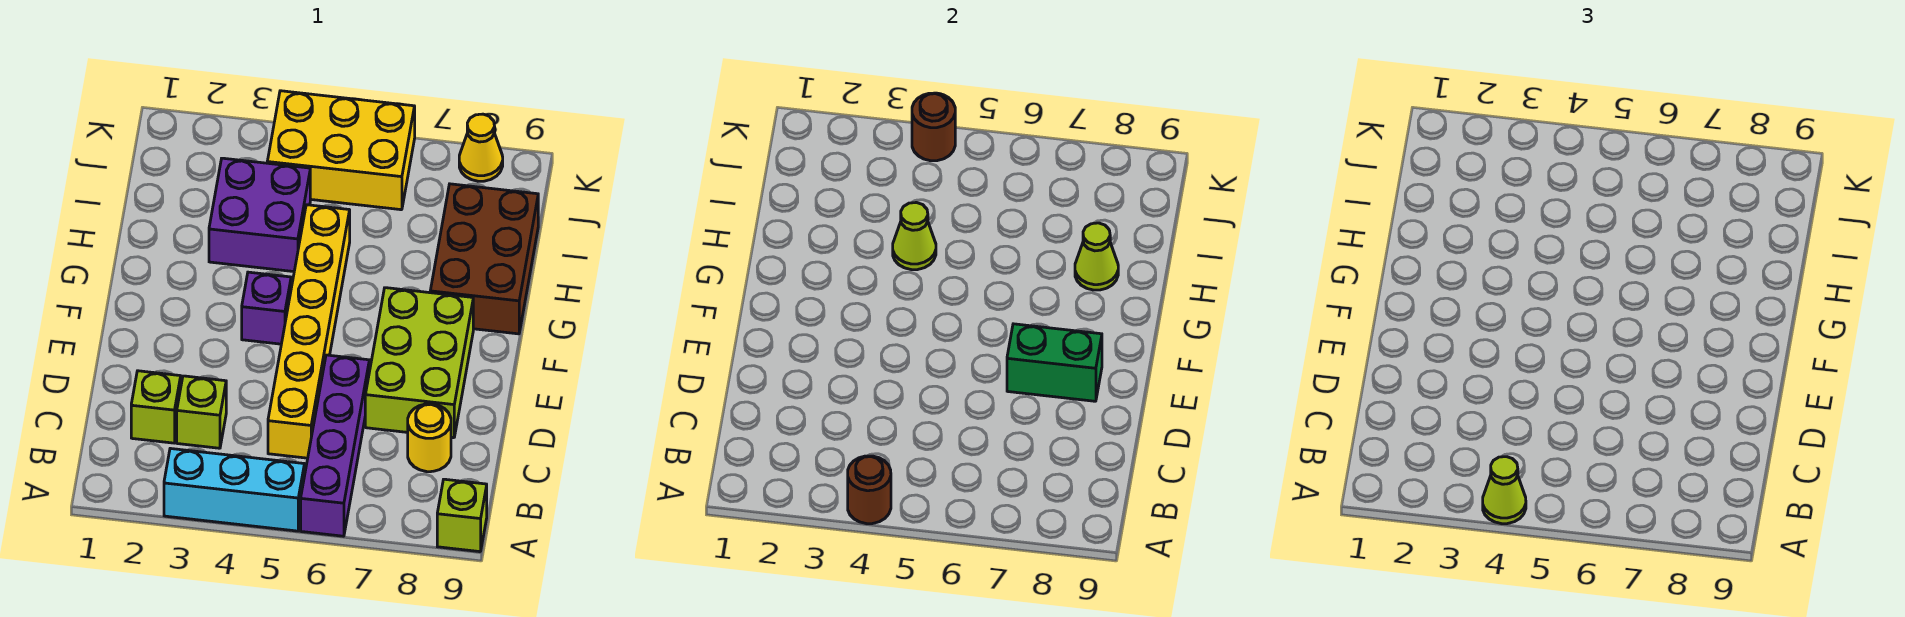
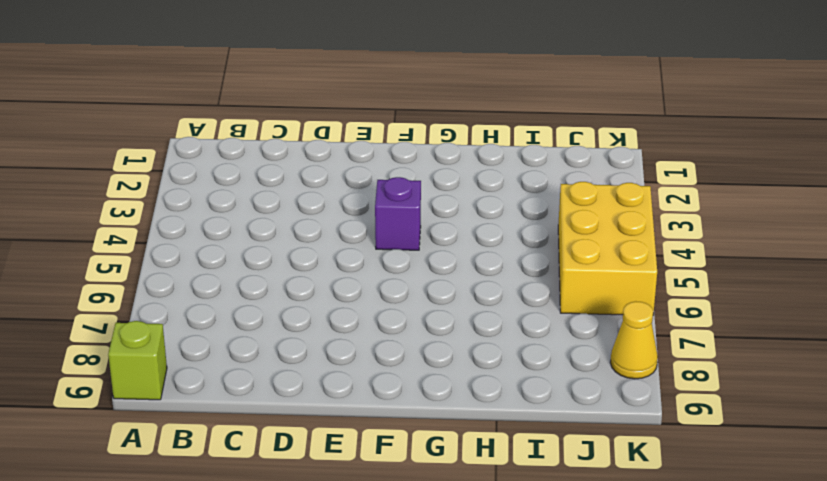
none -> cyan brick A3:A5 level 1
none -> purple brick A6:D6 level 1
none -> lime brick C2 level 1

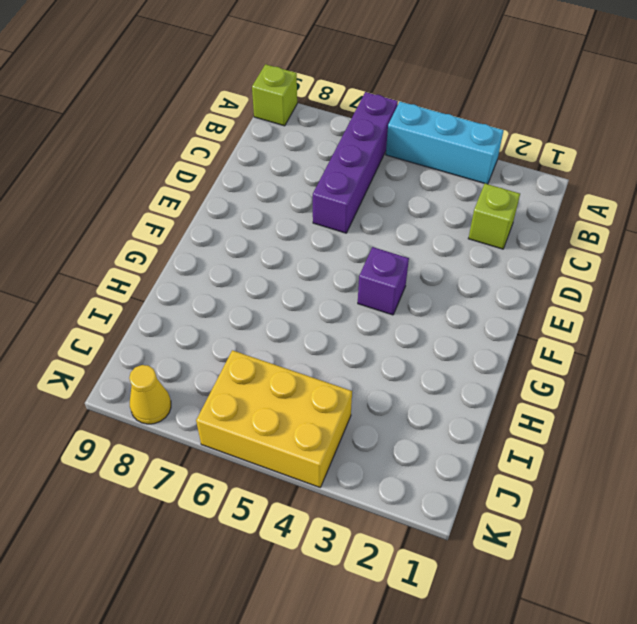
none -> lime brick C3 level 1
none -> yellow brick C5:H5 level 1
none -> yellow round brick C8 level 1

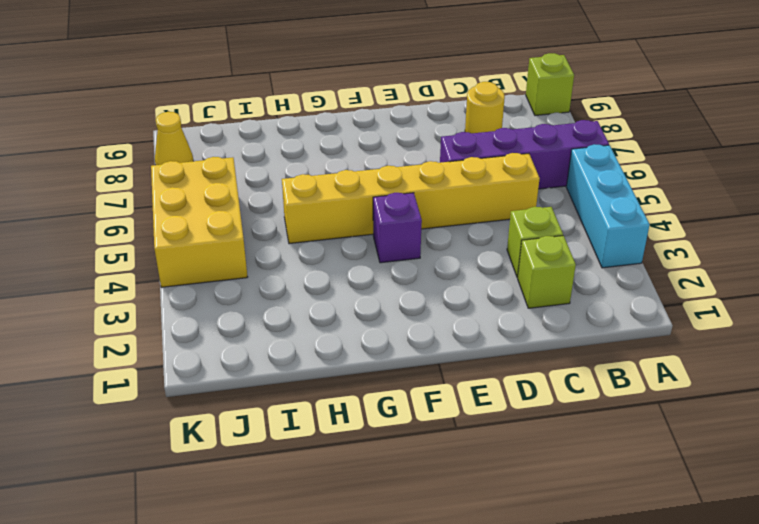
none -> lime brick D7:F8 level 1
none -> brown brick G8:I9 level 1
none -> purple brick H3:I4 level 1

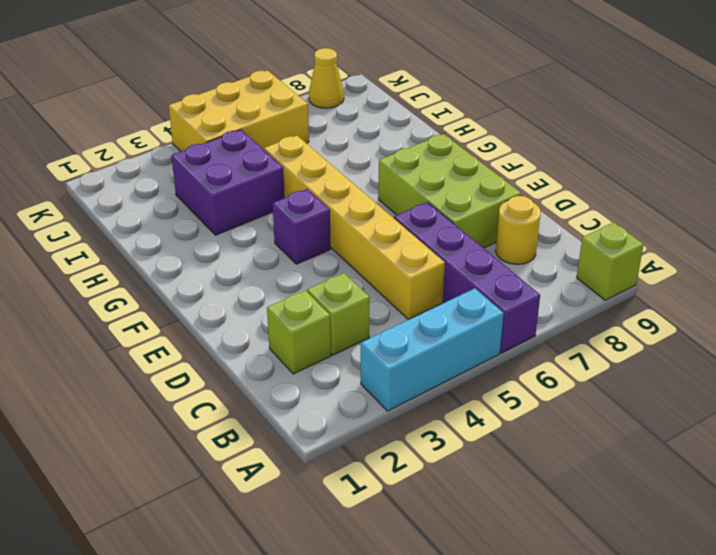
none -> brown brick G8:I9 level 1
none -> brown round brick A4 level 2
none -> green brick E7:E8 level 2

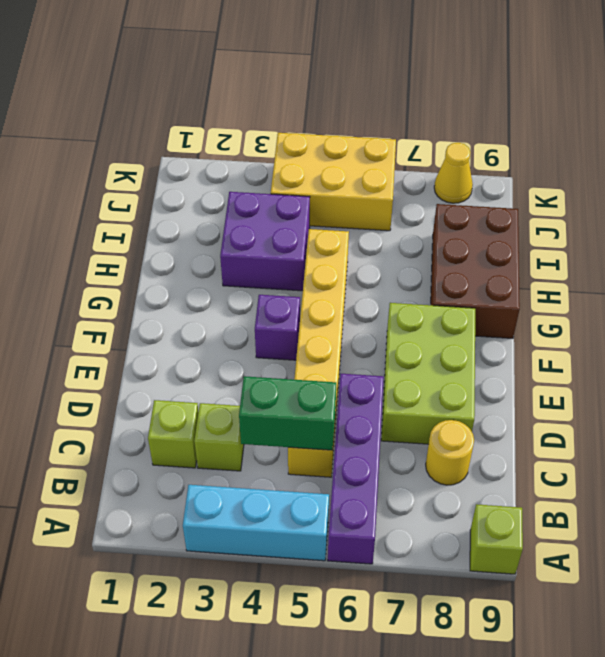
green brick C4:C5 level 2 -> green brick E7:E8 level 2
none -> brown round brick A4 level 2
none -> lime cone H4 level 2
none -> lime cone H8 level 2

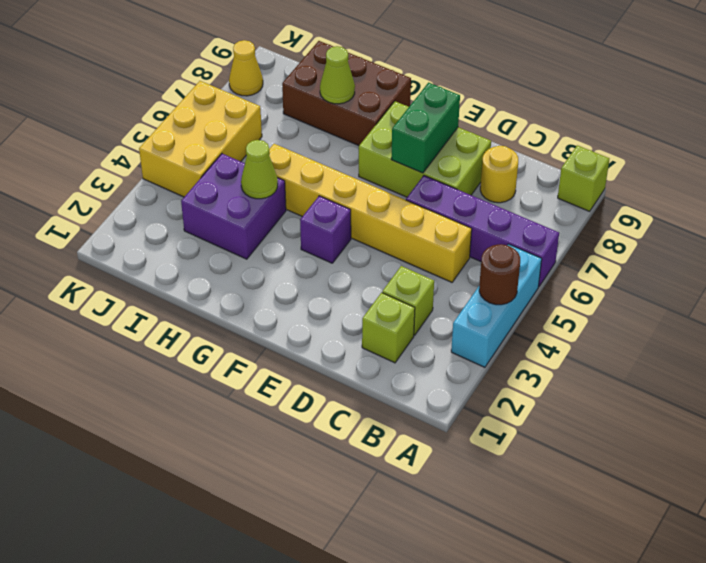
none -> brown round brick K4 level 2
none -> lime cone A4 level 3

